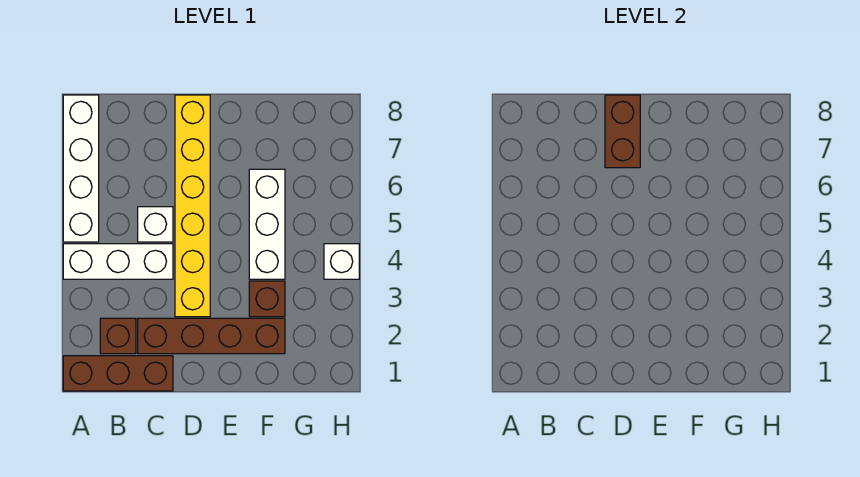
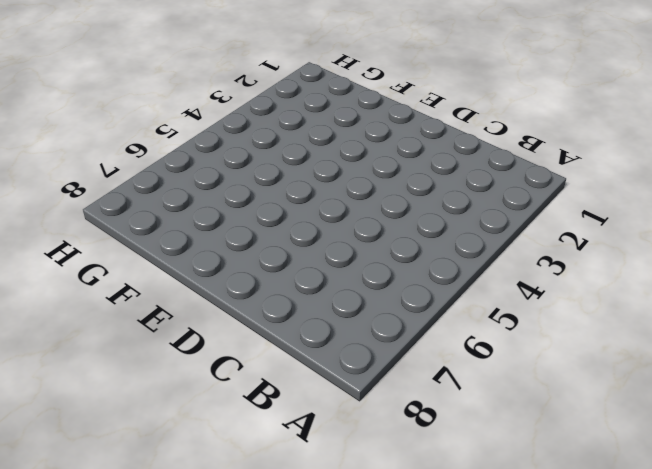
none -> brown brick A1:C1 level 1
none -> white brick A4:C4 level 1

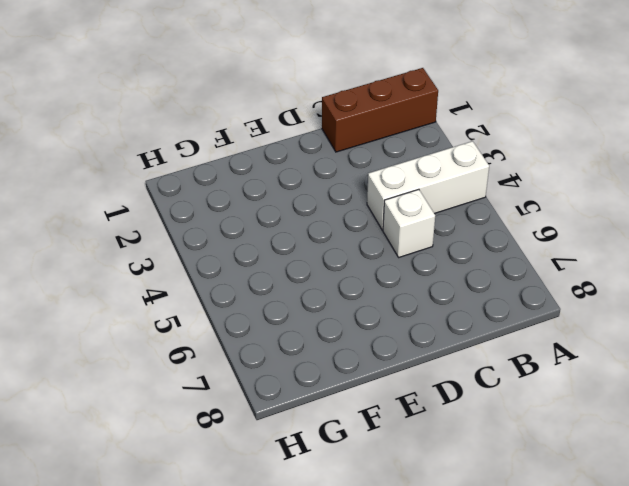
none -> white brick A5:A8 level 1
none -> brown brick B2 level 1

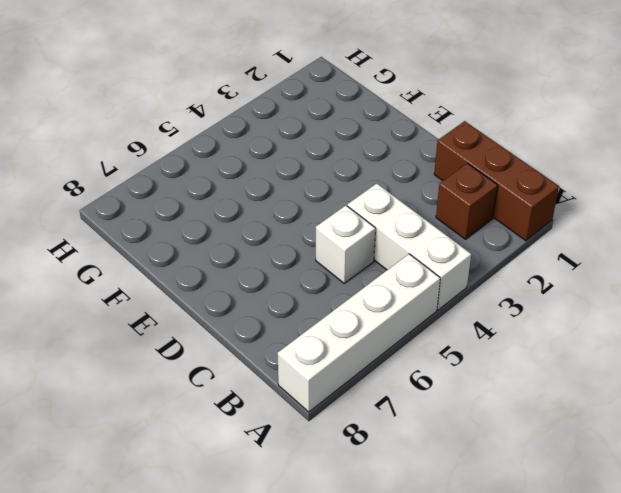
none -> brown brick C2:F2 level 1
none -> yellow brick D3:D8 level 1

